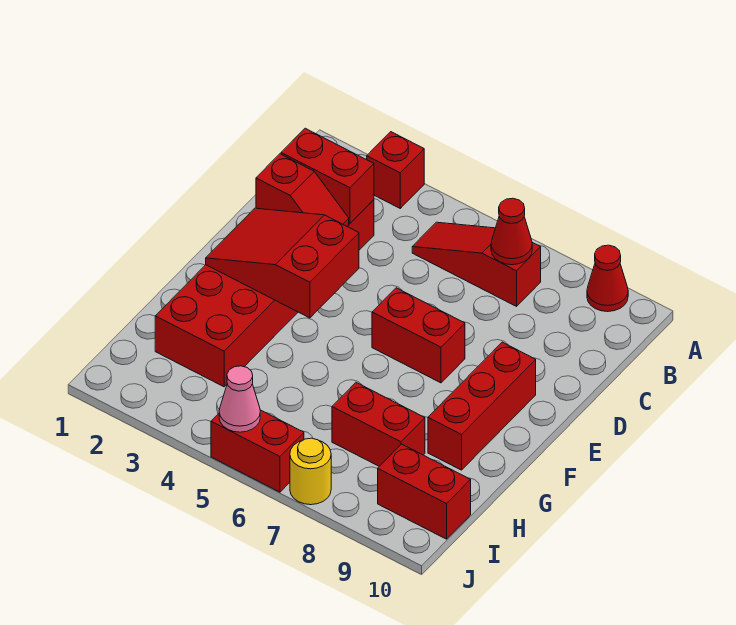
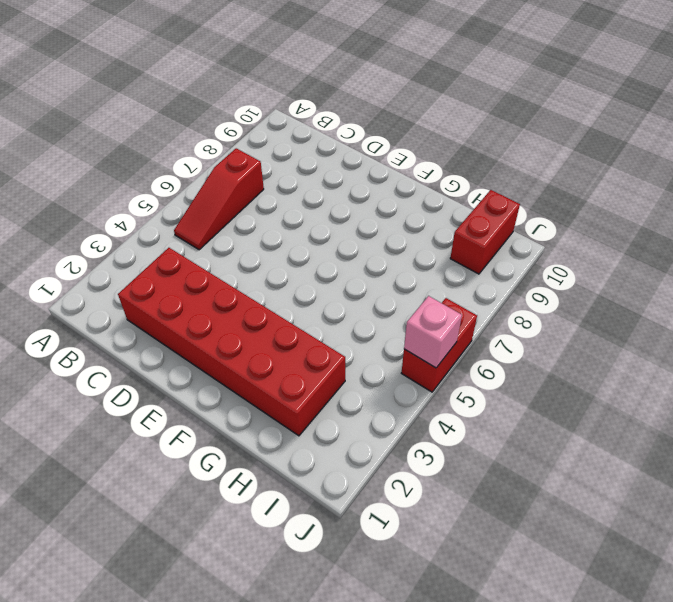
pink brick J5 level 2 -> pink cone J5 level 2
none -> red brick A3 level 1
none -> red cone A9 level 1
none -> red brick E6:E7 level 1

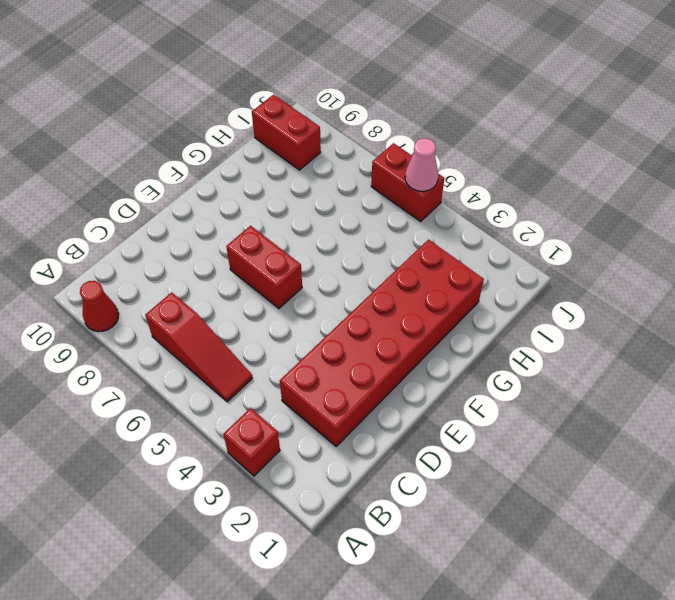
none -> red brick E9:G9 level 1
none -> red brick H7:H8 level 1
none -> yellow round brick J7 level 1

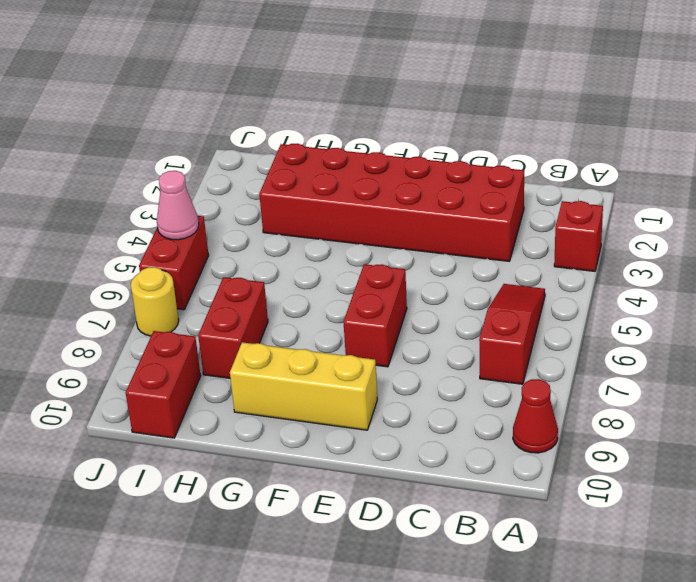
yellow brick E9:G9 level 1 -> red brick E9:G9 level 1
none -> red cone B7 level 2
none -> red brick C2:C3 level 2
none -> red slope D2:D3 level 2 top 2

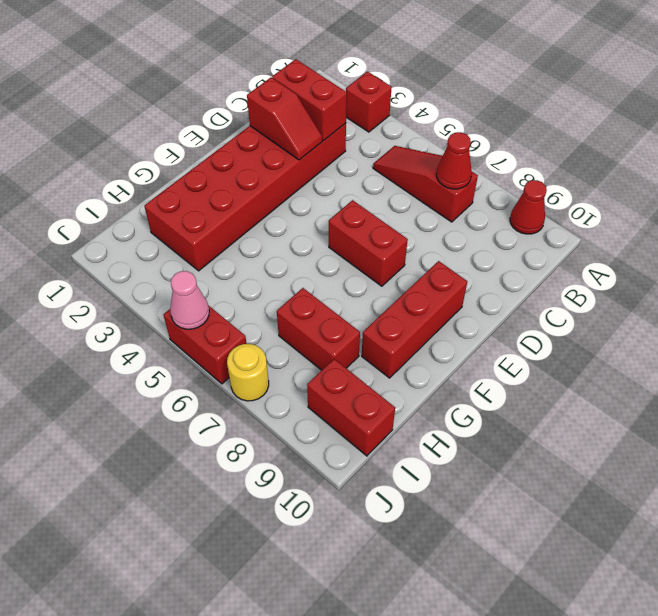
none -> red slope E2:F4 level 2 top 4

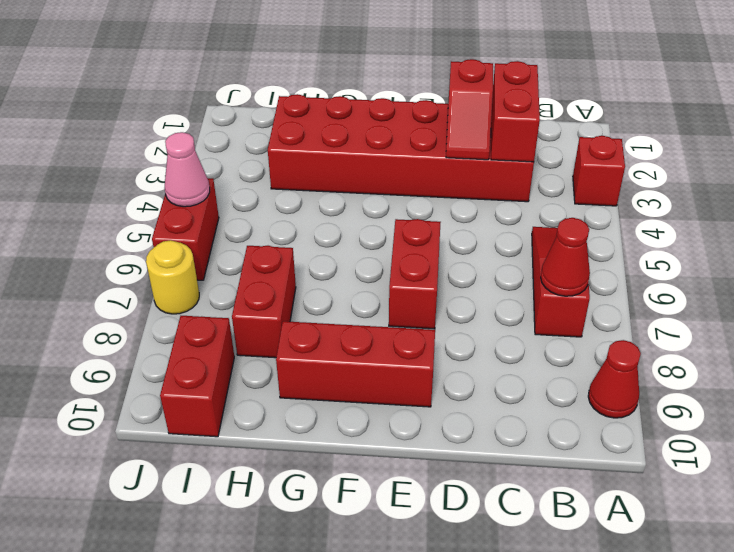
none -> red slope E2:F4 level 2 top 4

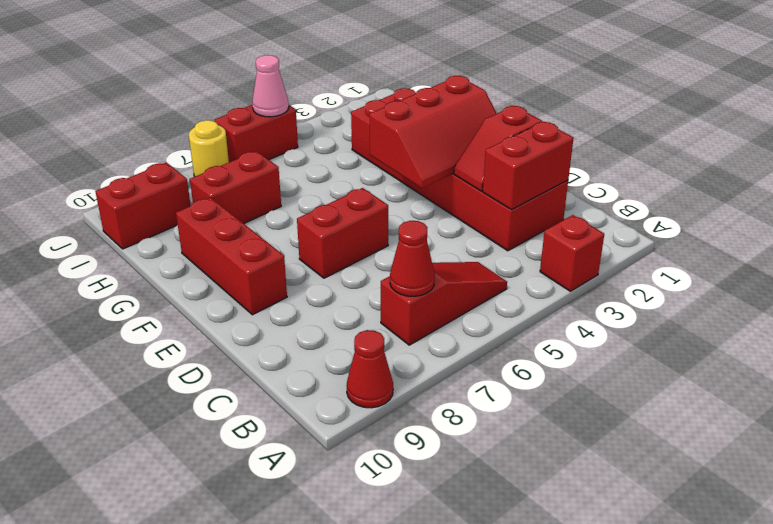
red slope E2:F4 level 2 top F -> red slope E2:F4 level 2 top 4

